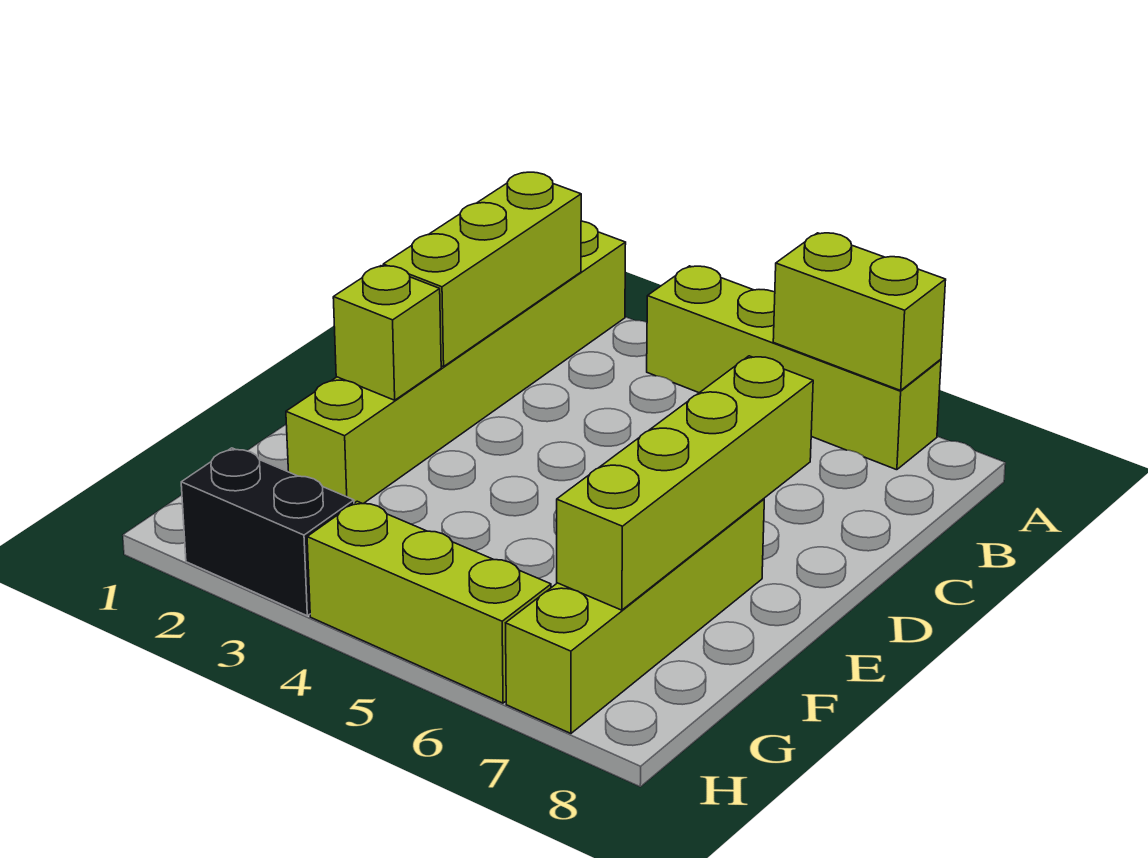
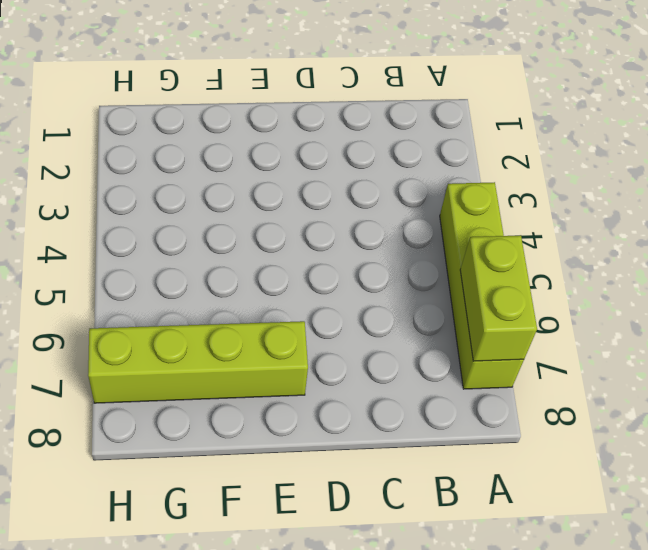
none -> lime brick A2:F2 level 1
none -> black brick H2:H3 level 1

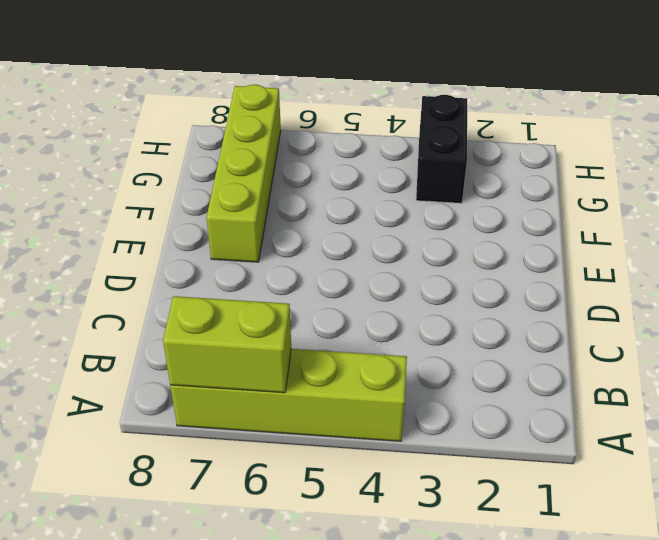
black brick G3:H3 level 1 -> black brick H2:H3 level 1
none -> lime brick A2:F2 level 1
none -> lime brick H4:H6 level 1

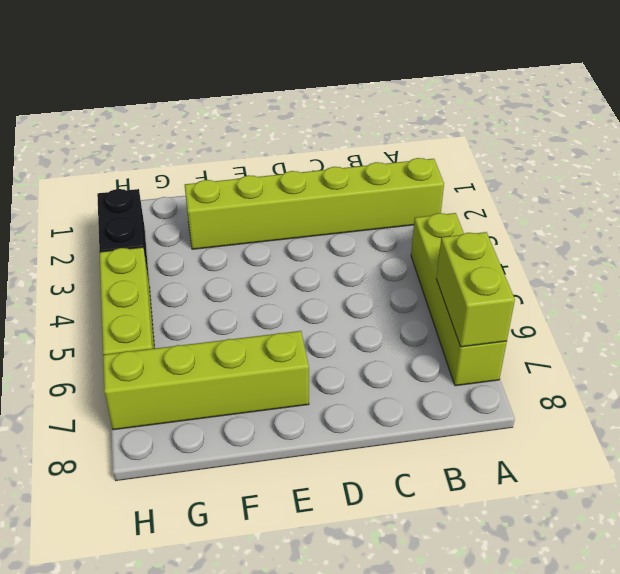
none -> lime brick B2:D2 level 2
none -> lime brick D7:G7 level 2

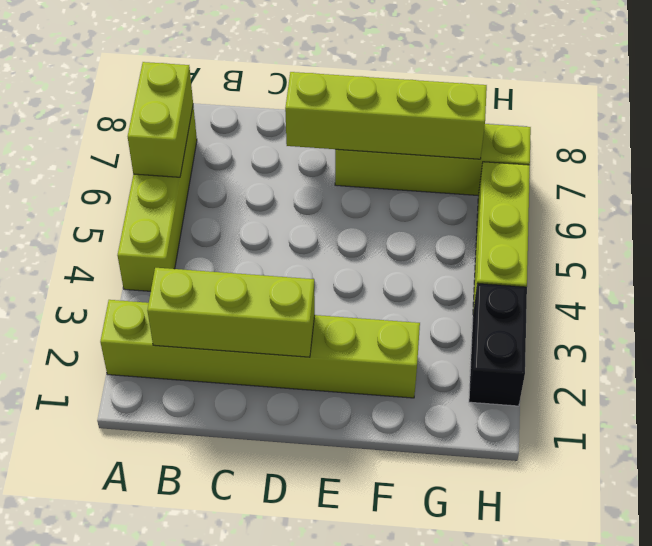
none -> lime brick E2 level 2

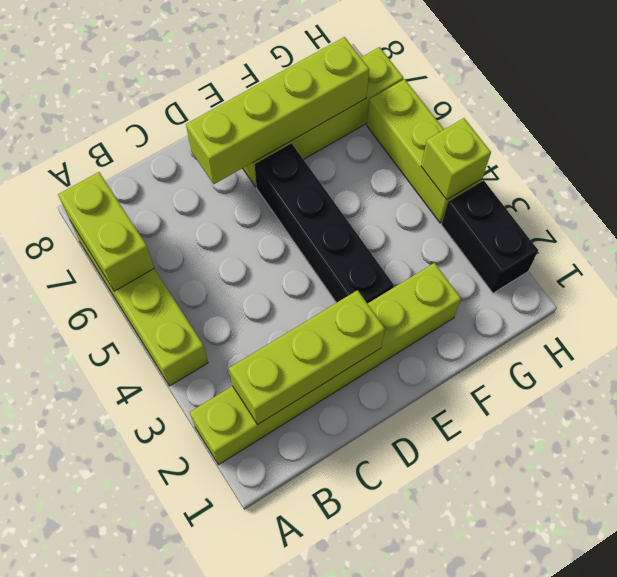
black brick E3:E6 level 1 -> none
lime brick H4 level 2 -> lime brick E2 level 2

